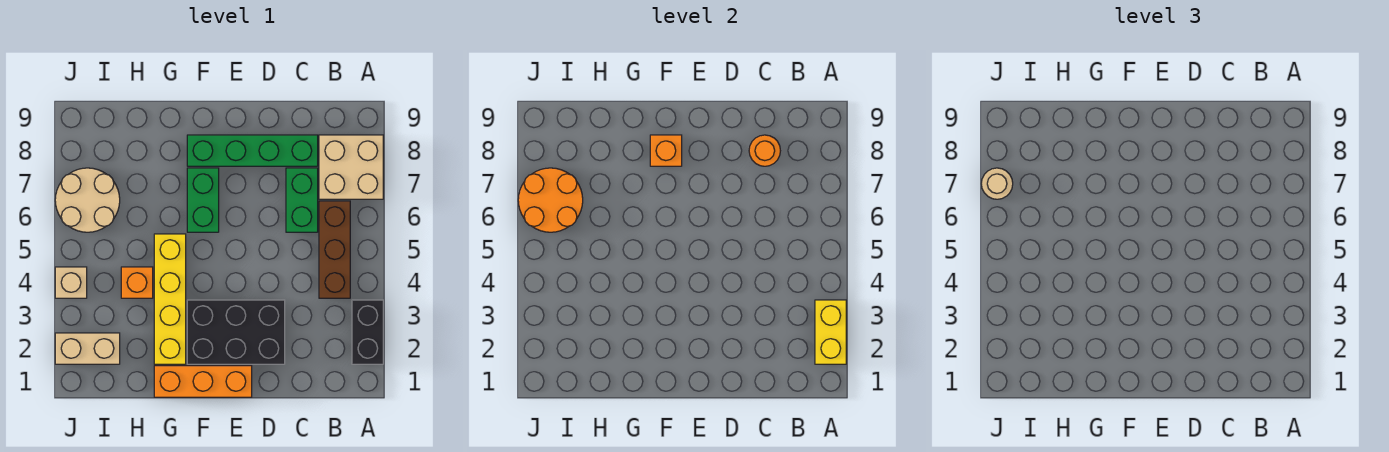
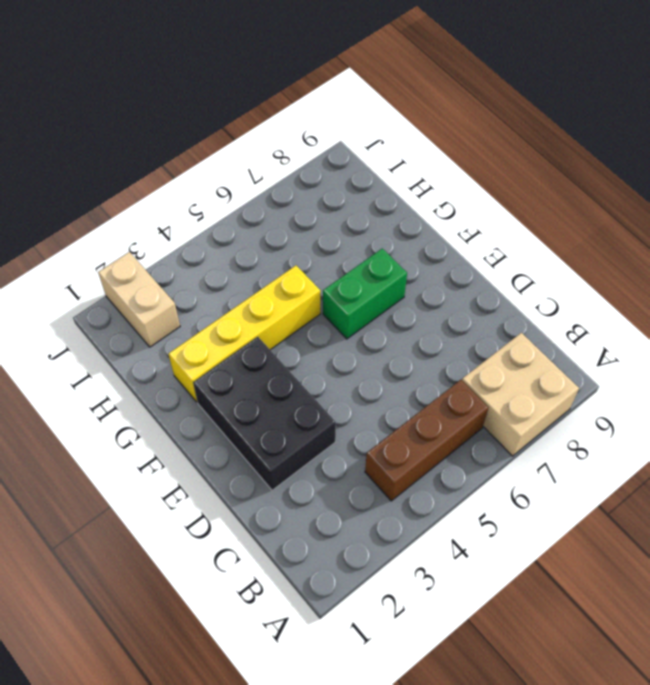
none -> black brick A2:A3 level 1
none -> green brick C6:C7 level 1
none -> green brick C8:F8 level 1

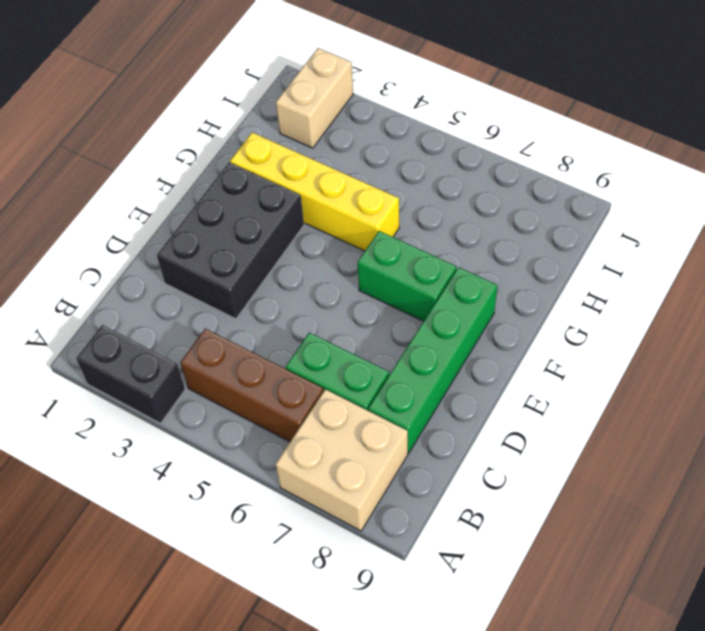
none -> orange brick E1:G1 level 1
none -> orange brick H4 level 1
none -> tan round brick I6:J7 level 1

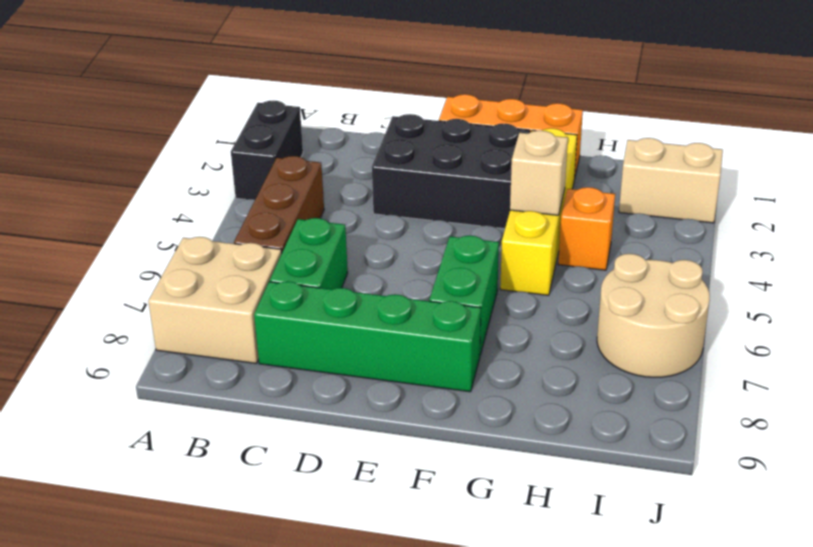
tan brick G4 level 2 -> tan brick J4 level 1
none -> yellow brick A2:A3 level 2
none -> orange round brick C8 level 2
none -> orange brick F8 level 2

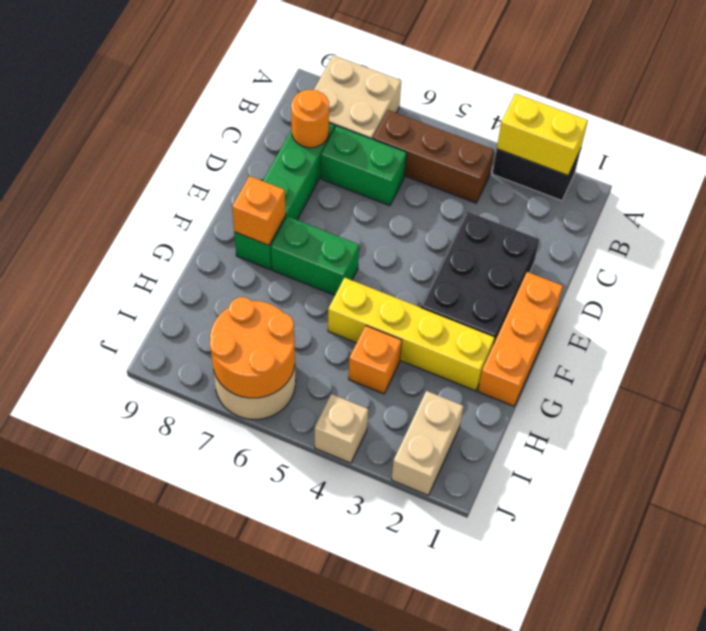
none -> tan round brick J7 level 3

